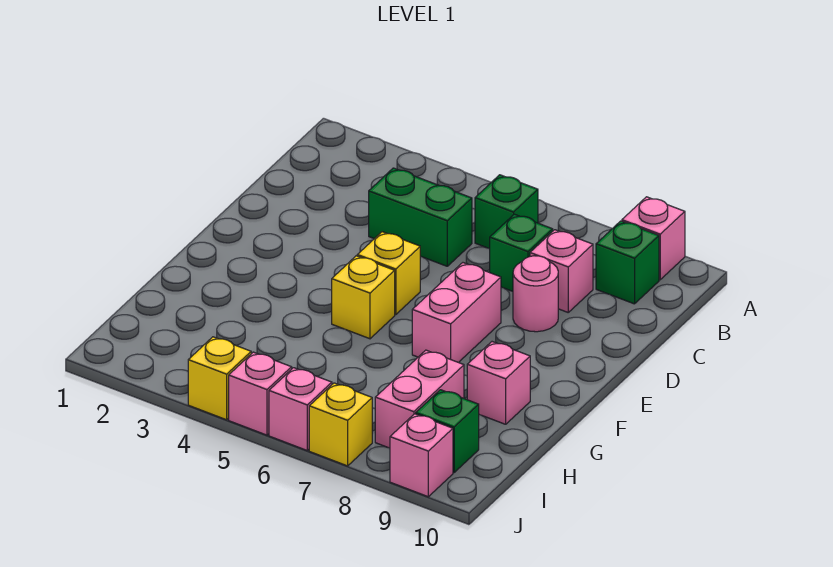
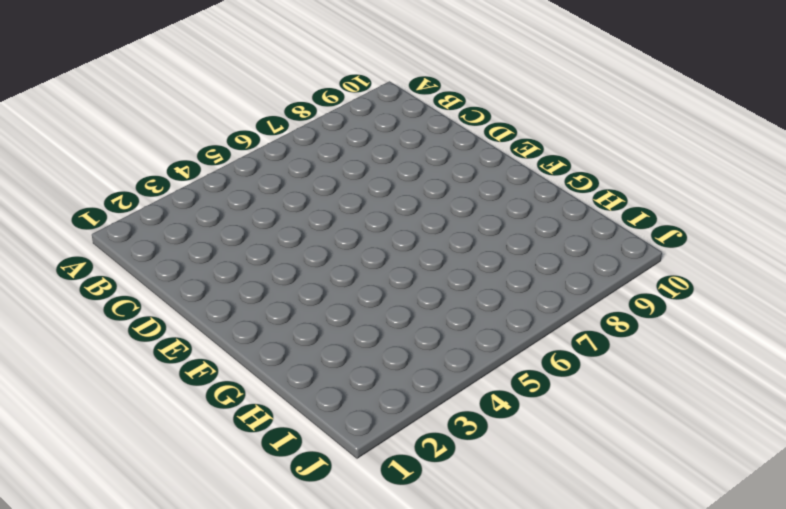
none -> pink brick A9 level 1
none -> green brick B6 level 1
none -> green brick B9 level 1

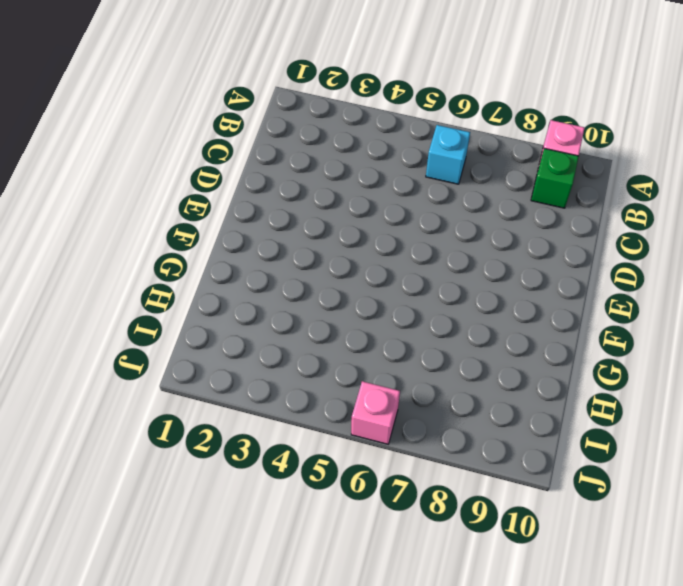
cyan brick B6 level 1 -> green brick B6 level 1
none -> green brick C4:C5 level 1
none -> green brick C7 level 1
none -> pink brick C8 level 1

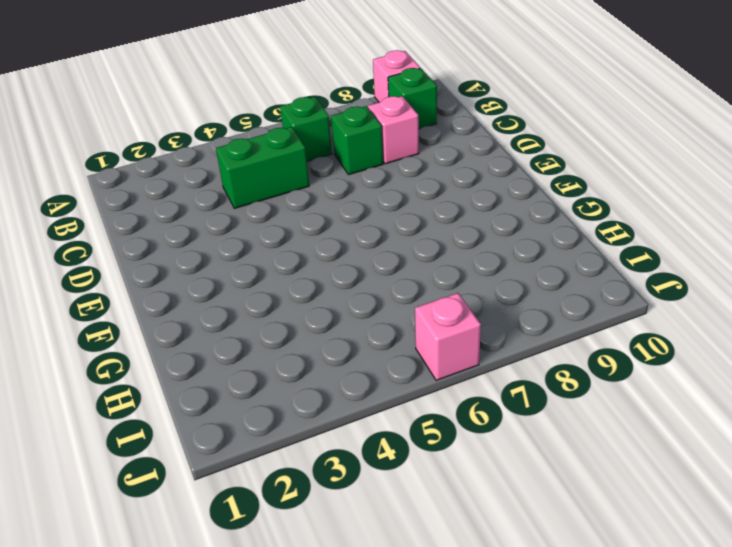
none -> pink round brick D8 level 1
none -> yellow brick E5 level 1
none -> pink brick E7:F7 level 1

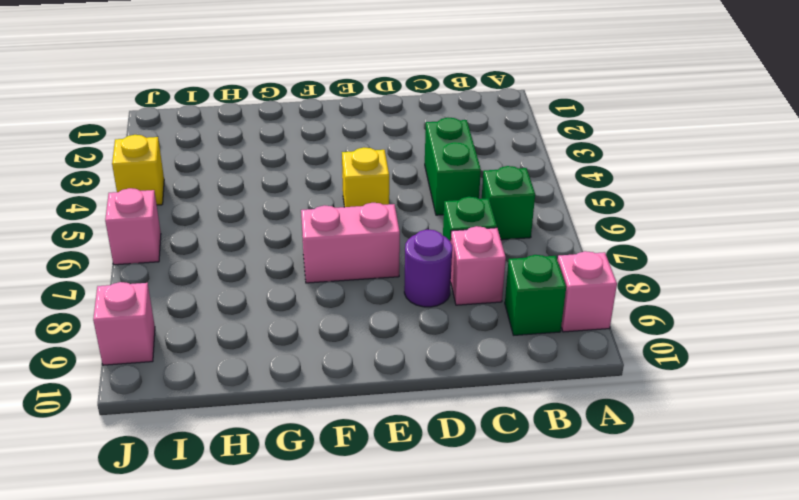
purple round brick D8 level 1 -> pink round brick D8 level 1
none -> yellow brick F5 level 1
none -> pink brick G9 level 1
none -> pink brick H8:I8 level 1

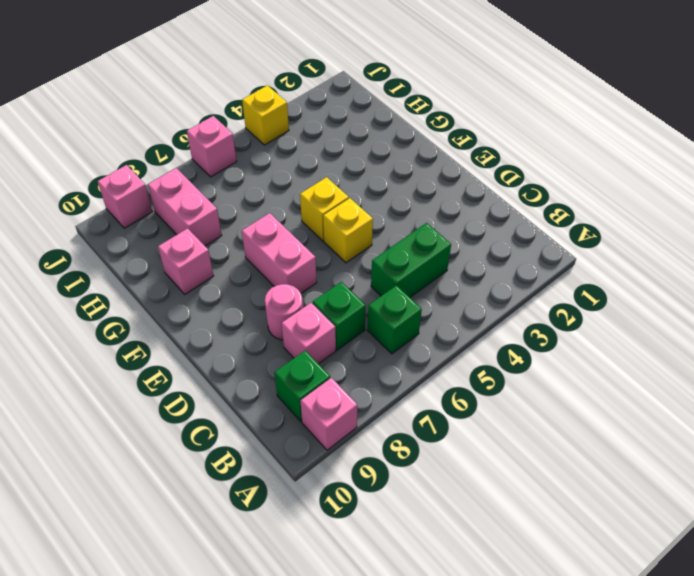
none -> green brick I9 level 1
none -> pink brick J5 level 1
none -> yellow brick J7 level 1

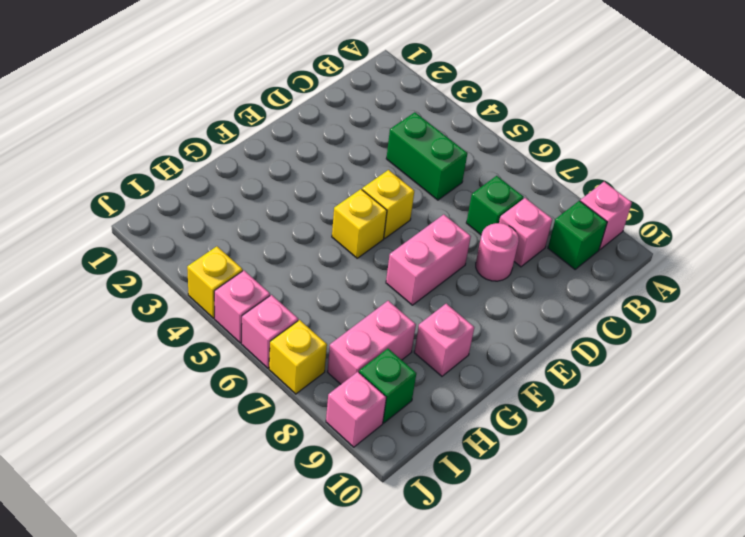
none -> green brick B6 level 1

